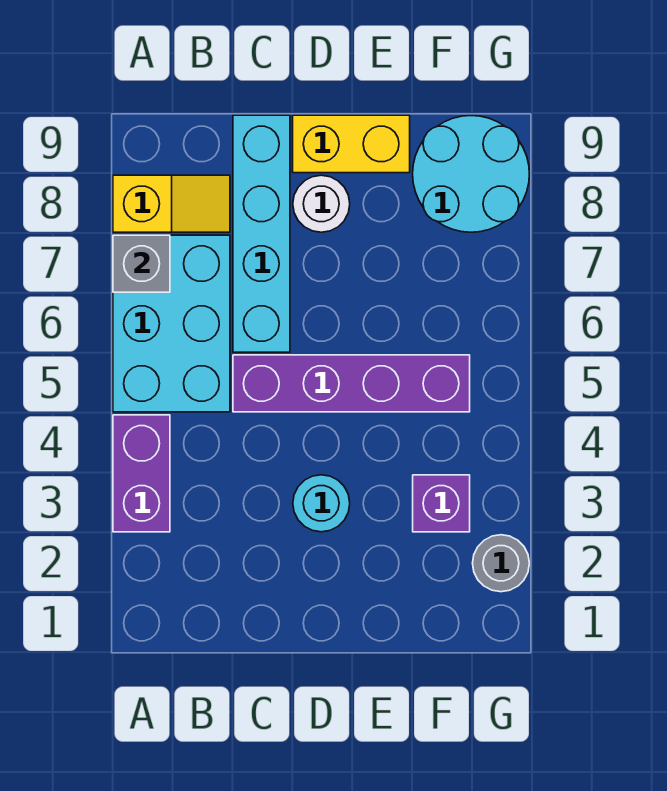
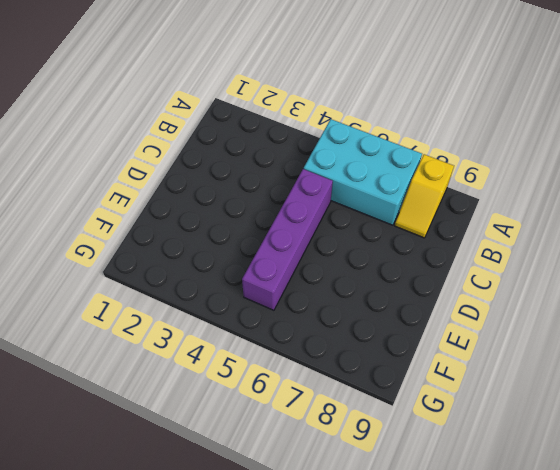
none -> purple brick A3:A4 level 1
none -> cyan brick C6:C9 level 1
none -> cyan round brick D3 level 1

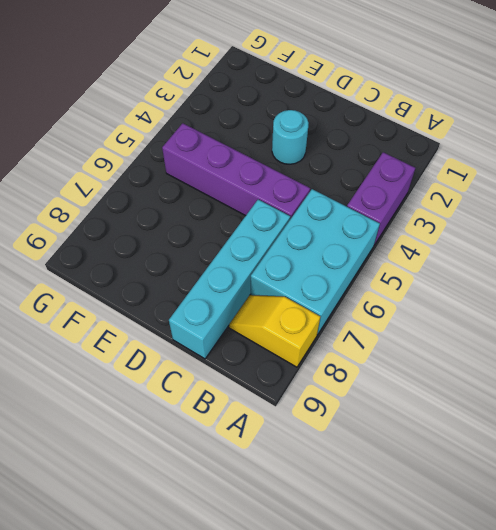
none -> white round brick D8 level 1
none -> yellow brick D9:E9 level 1
none -> purple brick F3 level 1

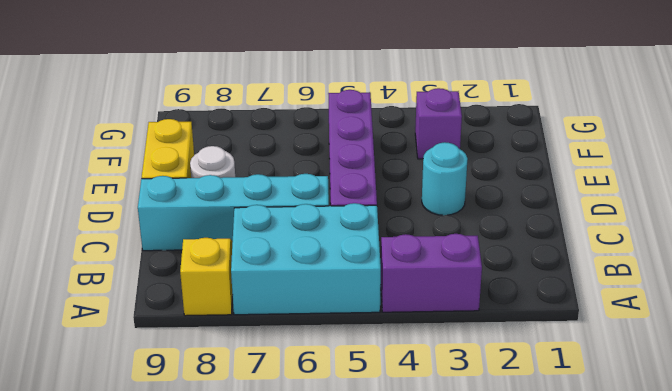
none -> cyan round brick F8:G9 level 1
none -> grey round brick G2 level 1
none -> grey brick A7 level 2

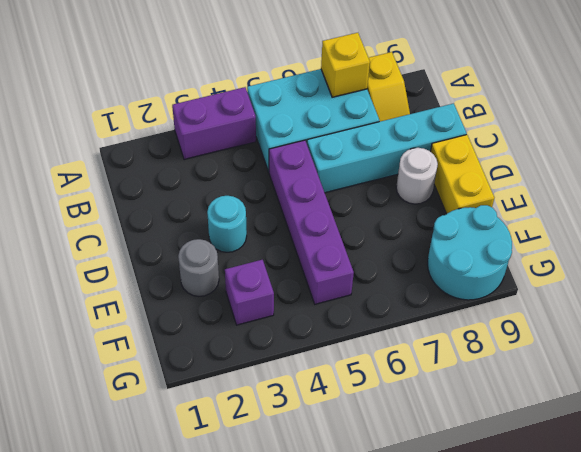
yellow brick A7 level 2 -> grey brick A7 level 2
grey round brick E2 level 1 -> grey round brick G2 level 1

